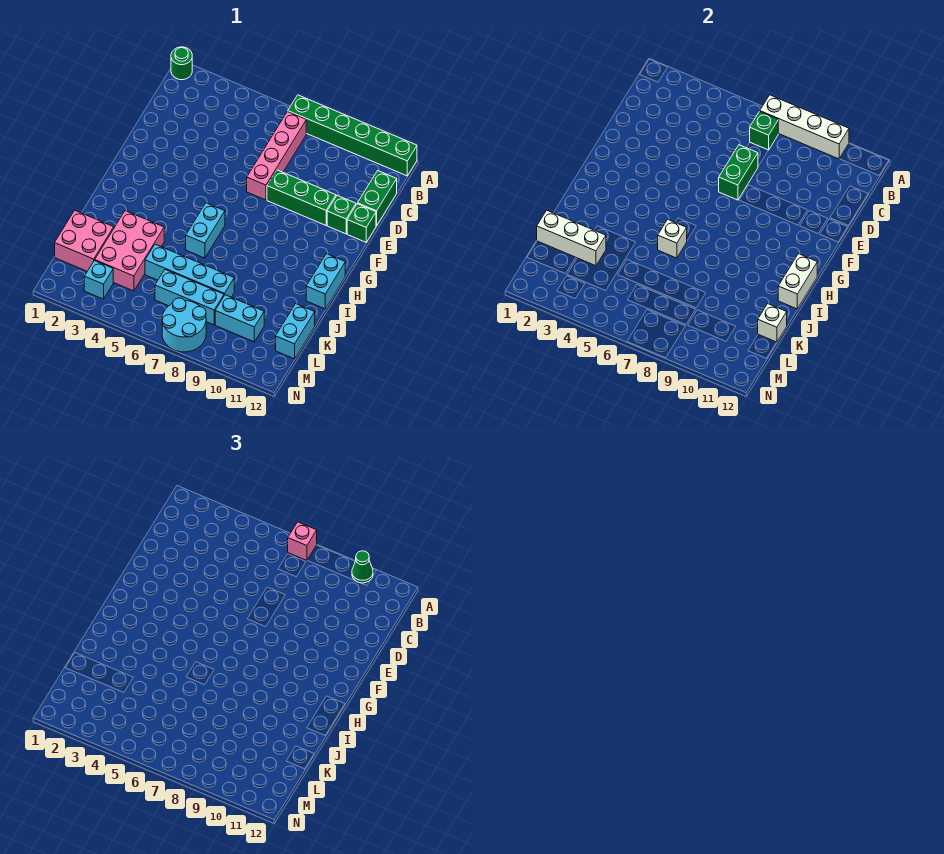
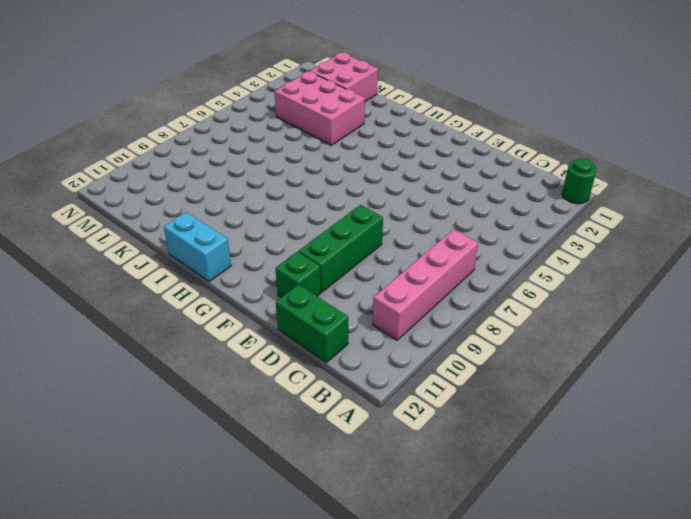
pink brick B7:B10 level 1 -> pink brick B7:E7 level 1
none -> green brick A7:A12 level 1
none -> green brick E12 level 1
none -> cyan brick H6:I6 level 1

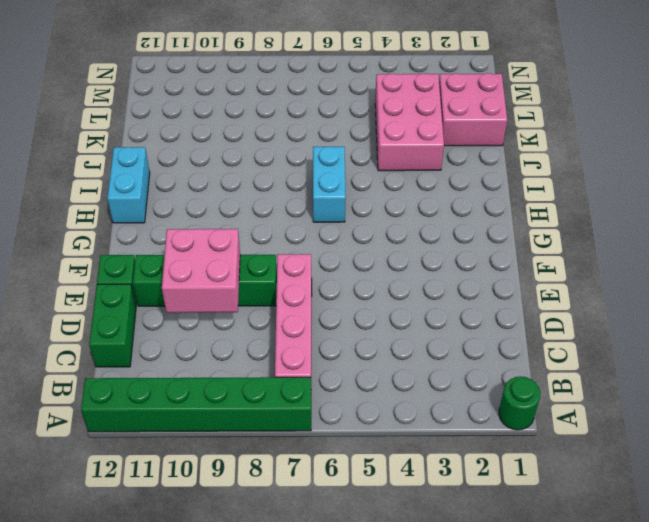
pink brick D9:E10 level 2 -> none
none -> cyan brick K5:K8 level 1
none -> cyan brick K12:L12 level 1
none -> cyan brick L6:L8 level 1

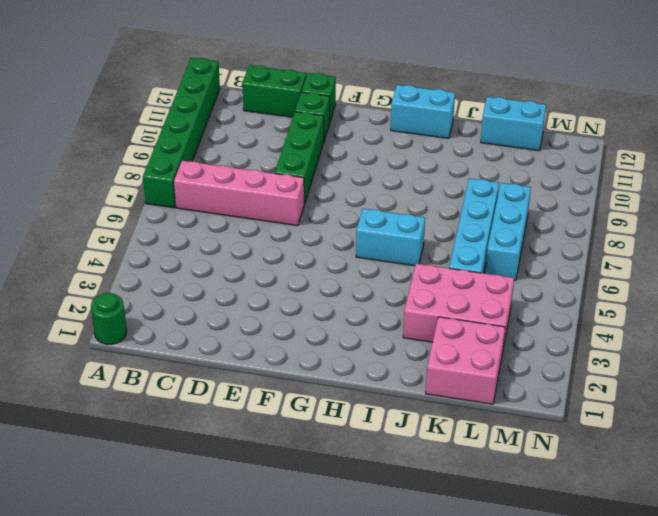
none -> cyan brick L9:L10 level 1
none -> cyan brick M3 level 1
none -> cyan round brick M7:N8 level 1

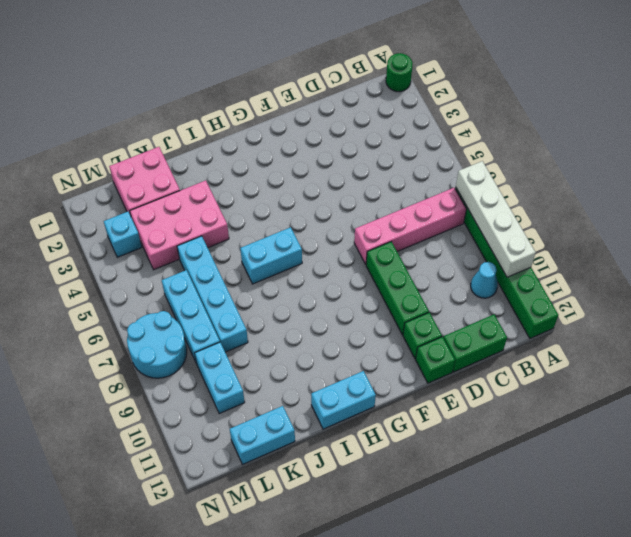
cyan cone B10 level 1 -> none
none -> green brick B7 level 2
none -> green brick D7:E7 level 2
none -> white brick H12:I12 level 2

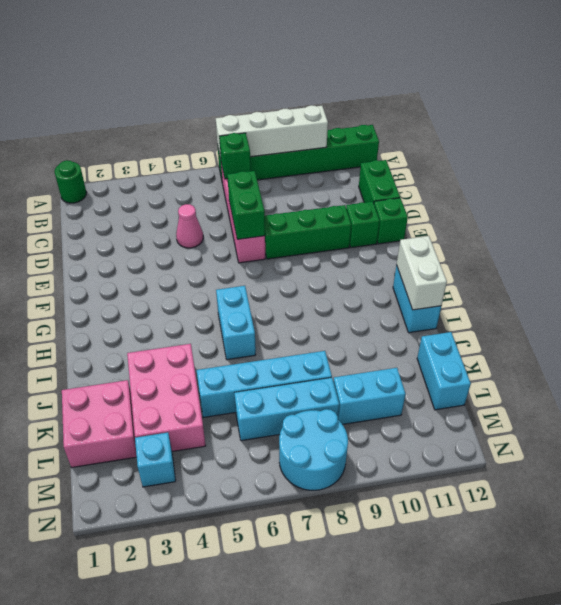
pink cone D5 level 1 -> none
none -> white brick I6 level 2
none -> white brick K1:K3 level 2
none -> white brick K12 level 2

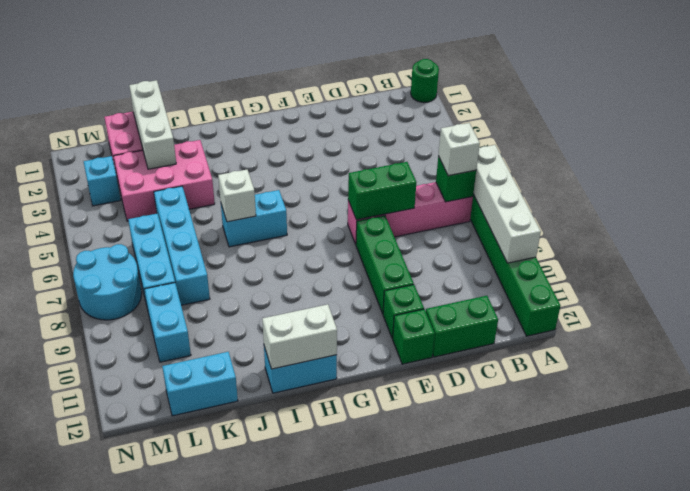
white brick B7 level 3 -> white brick K12 level 2
none -> pink brick A7 level 3
none -> green cone A10 level 3

